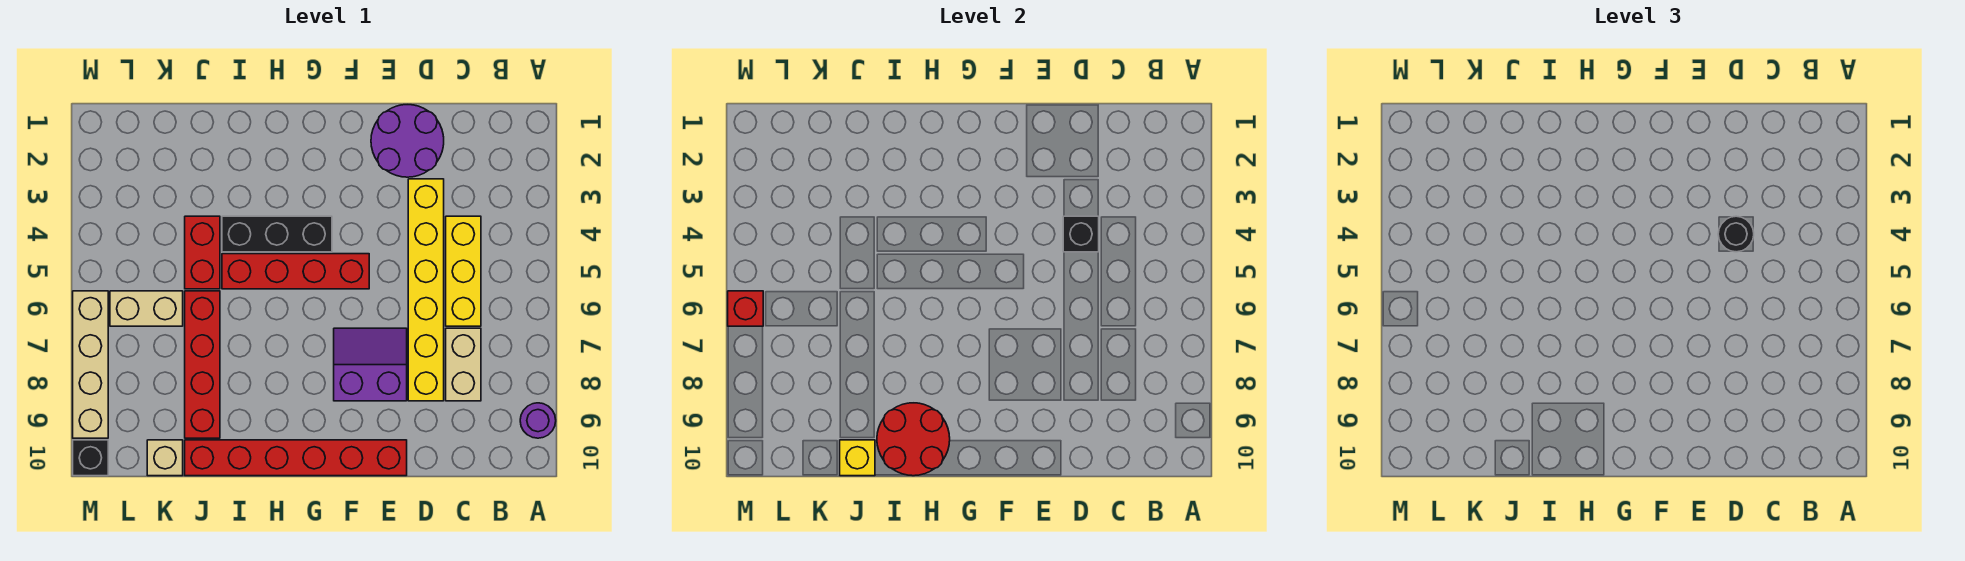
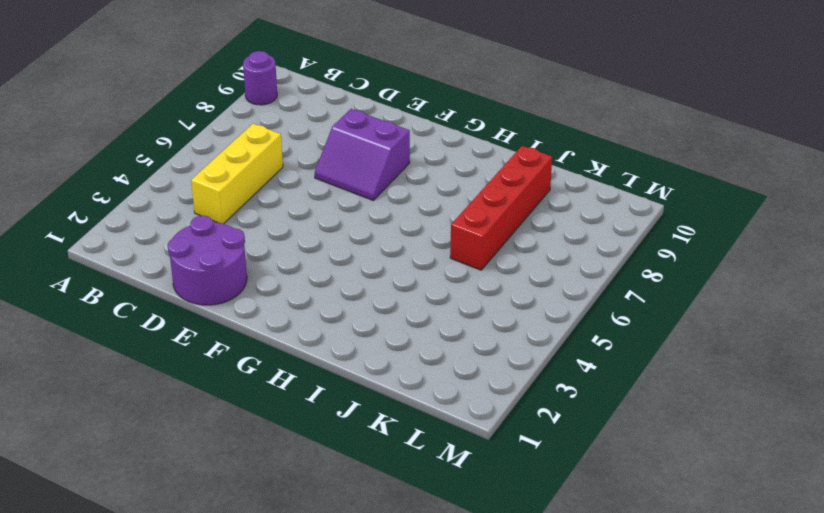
none -> tan brick C7:C8 level 1
none -> yellow brick D3:D8 level 1
none -> red brick E10:J10 level 1

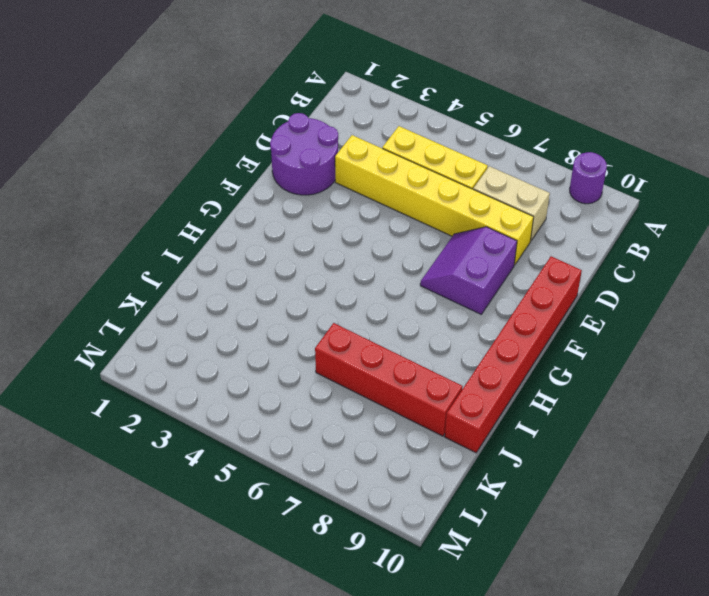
none -> red brick F5:I5 level 1
none -> black brick G4:I4 level 1
none -> red brick J4:J5 level 1

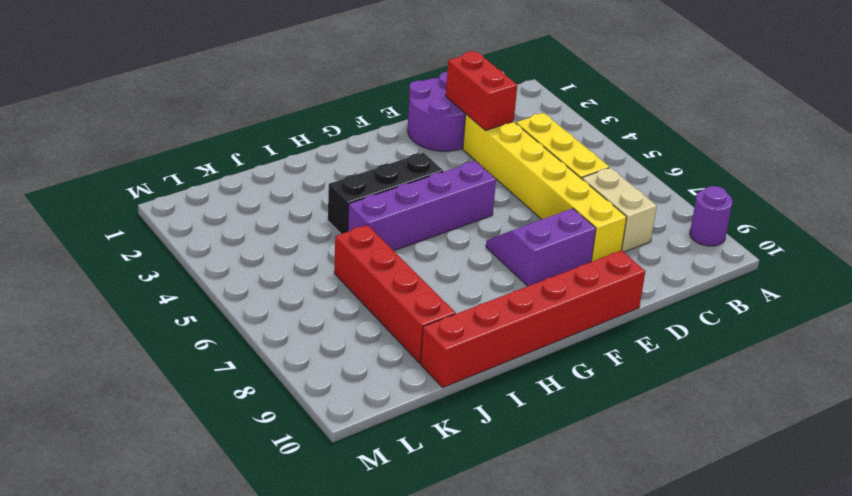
red brick D2:D3 level 2 -> red brick J4:J5 level 1
purple brick F5:I5 level 1 -> red brick F5:I5 level 1
none -> tan brick K6:L6 level 1
none -> tan brick K10 level 1
none -> tan brick M6:M9 level 1

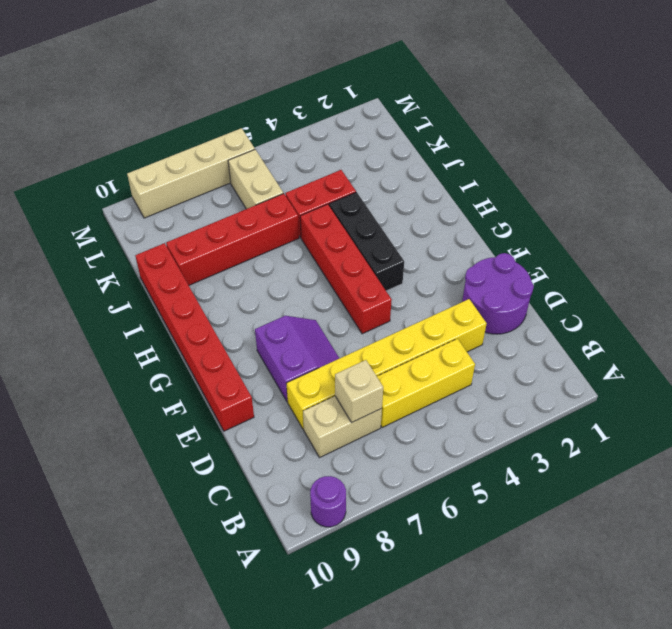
tan brick C7 level 2 -> tan brick K10 level 1
none -> black brick M10 level 1
none -> black brick D4 level 2
none -> red round brick H9:I10 level 2

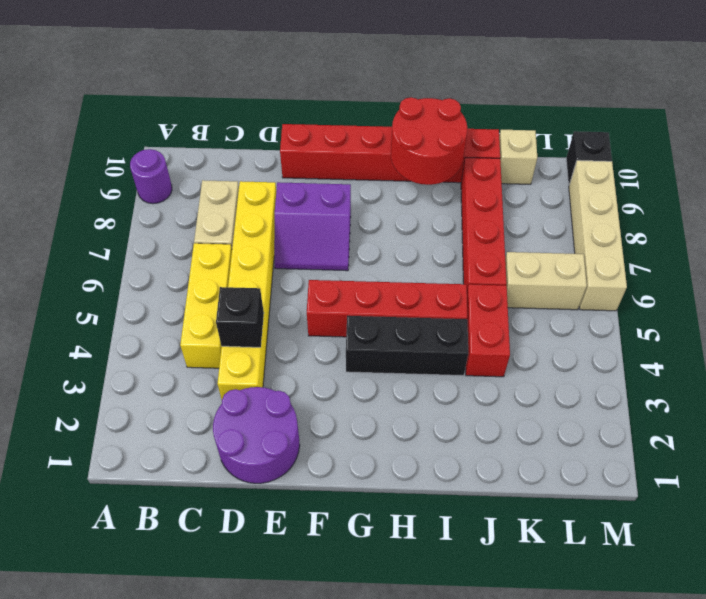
none -> yellow brick J10 level 2
none -> red brick M6 level 2
none -> black round brick D4 level 3

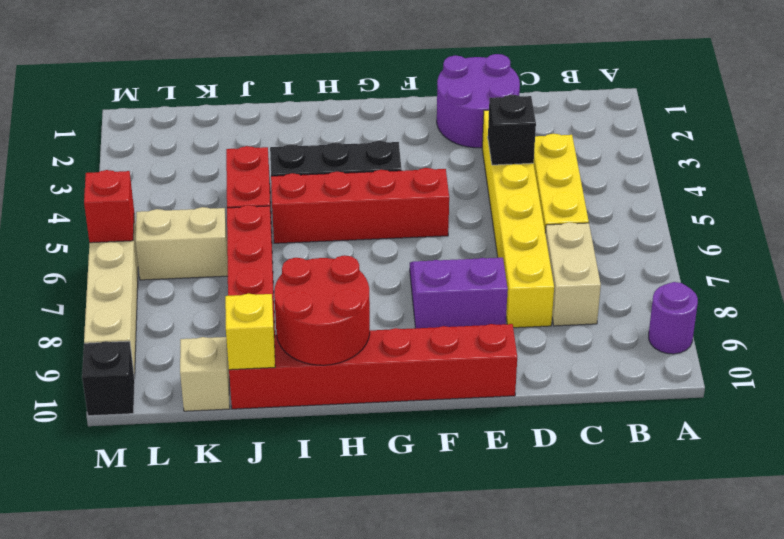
none -> black round brick D4 level 3

